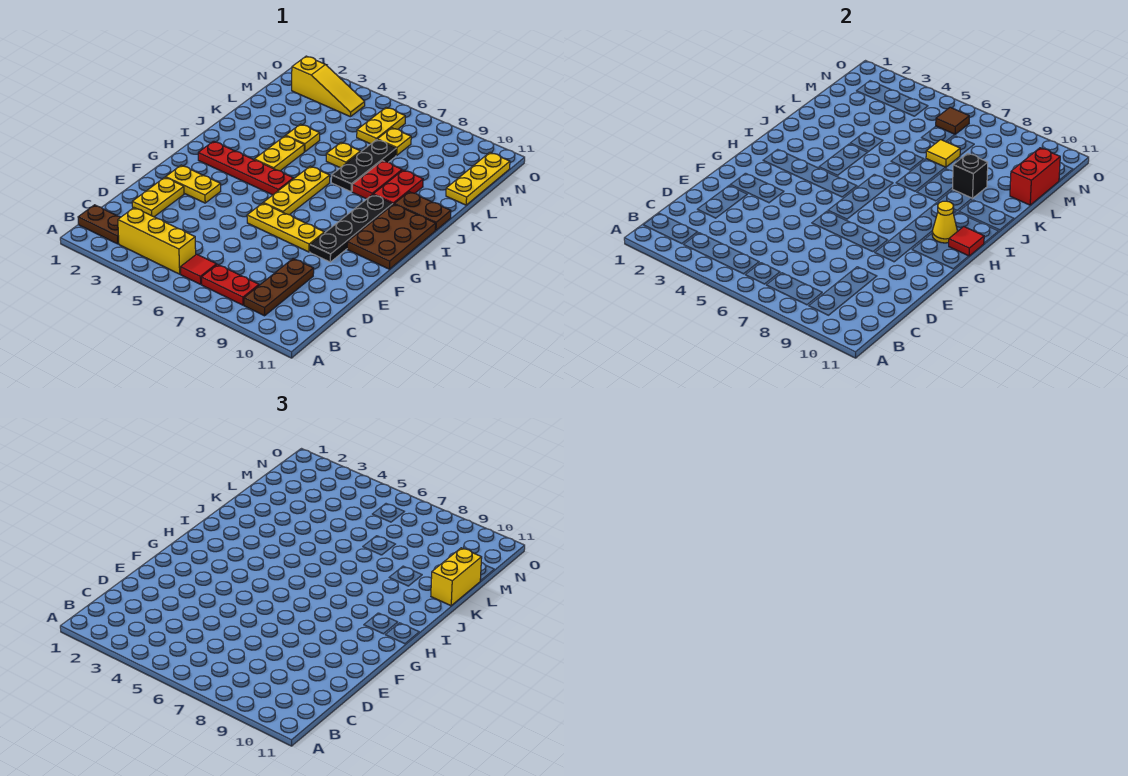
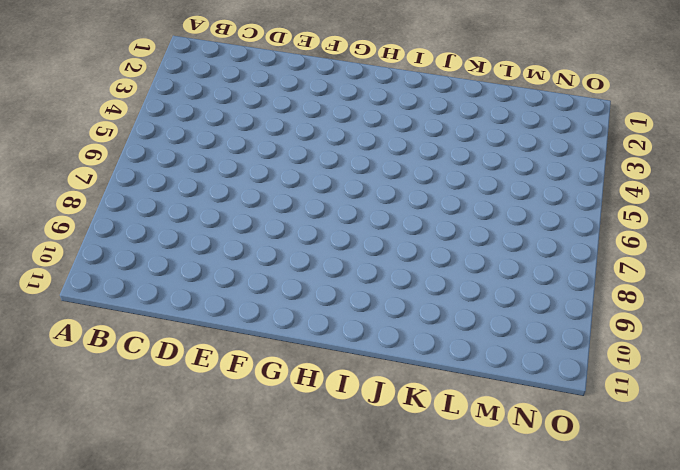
none -> brown plate B1:B2 level 1
none -> yellow brick B3:B5 level 1
none -> red tile B6 level 1
none -> red plate B7:B8 level 1

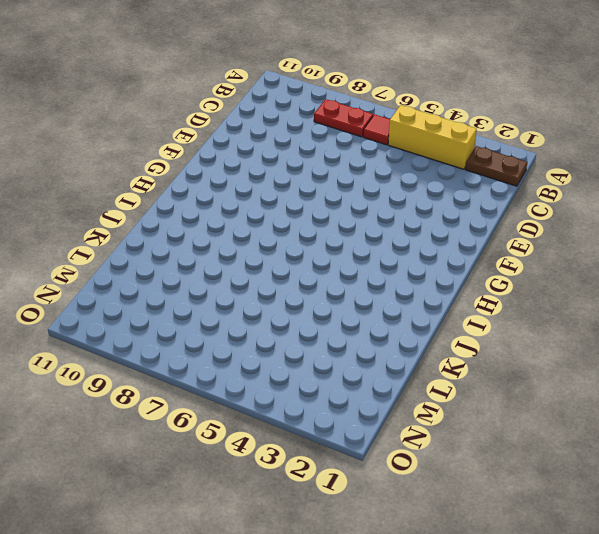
none -> brown plate B9:D9 level 1
none -> yellow plate D2:E2 level 1
none -> yellow plate F2:F3 level 1
none -> yellow plate F6:F8 level 1

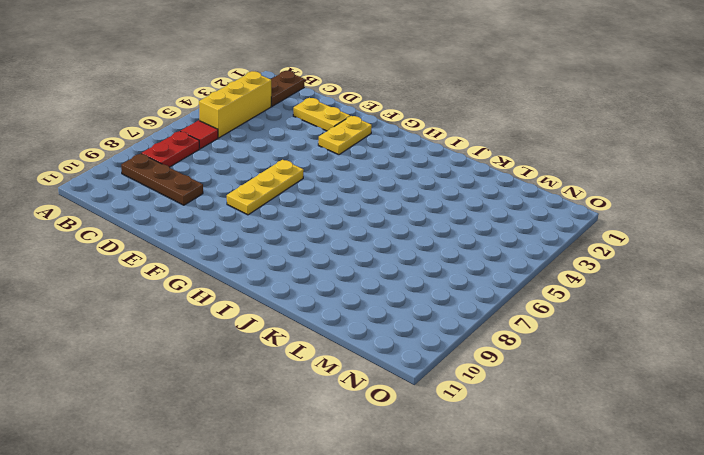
none -> black plate F9:I9 level 1
none -> yellow plate G6:I6 level 1
none -> brown plate G10:I11 level 1
none -> red plate H2:H5 level 1

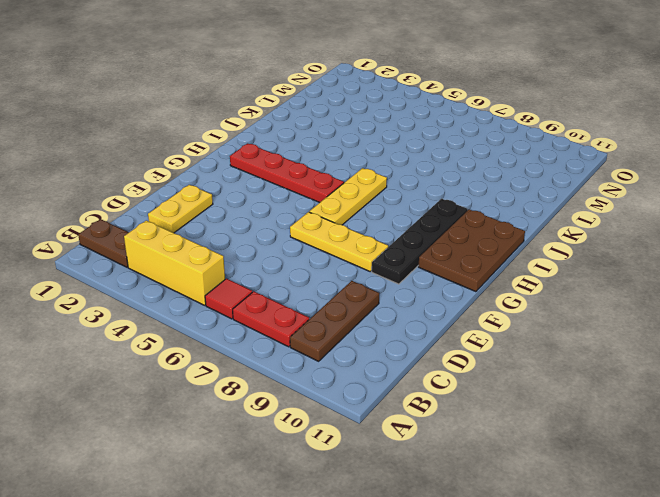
none -> yellow plate F2:F3 level 1
none -> yellow plate I4:J4 level 1
none -> black plate J7:L7 level 1
none -> red plate J8:K8 level 1

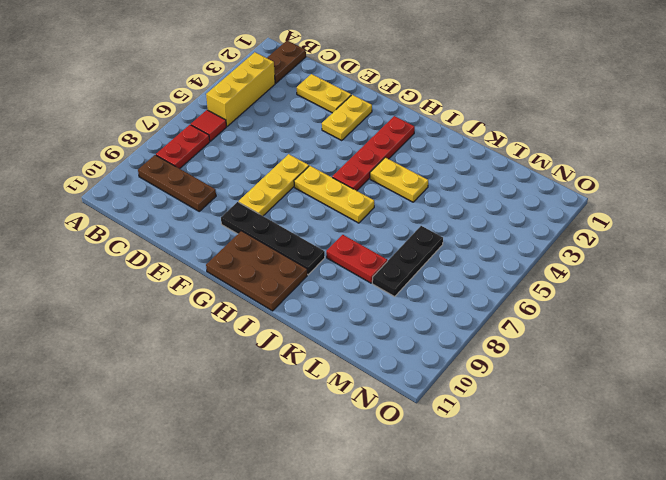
black plate L6:L8 level 1 -> black plate J7:L7 level 1
none -> red plate J9:K9 level 1
none -> brown plate J10:J11 level 1
none -> yellow plate K4 level 1
none -> yellow plate K6 level 1

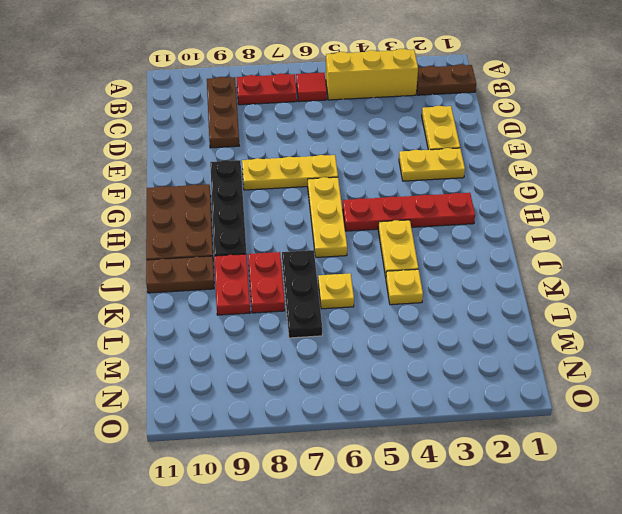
none -> yellow plate L11:N11 level 1
none -> yellow plate M6:N6 level 1
none -> yellow plate M7 level 1
none -> yellow slope N2:N4 level 1 top 2

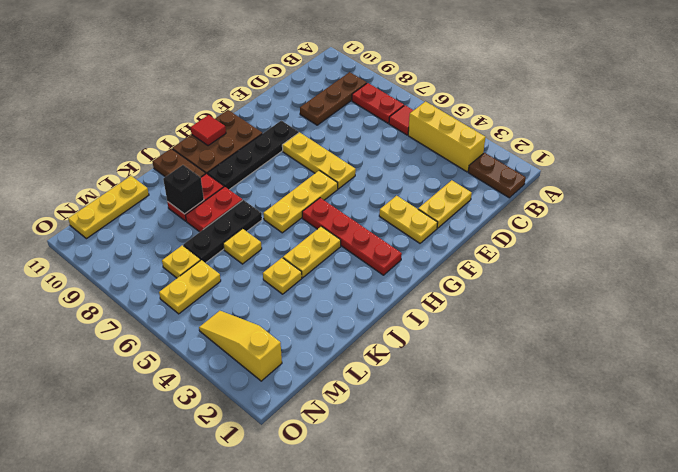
none -> yellow cone H10 level 2
none -> yellow tile L7 level 2
none -> red brick L11:M11 level 2
none -> brown tile N6 level 2

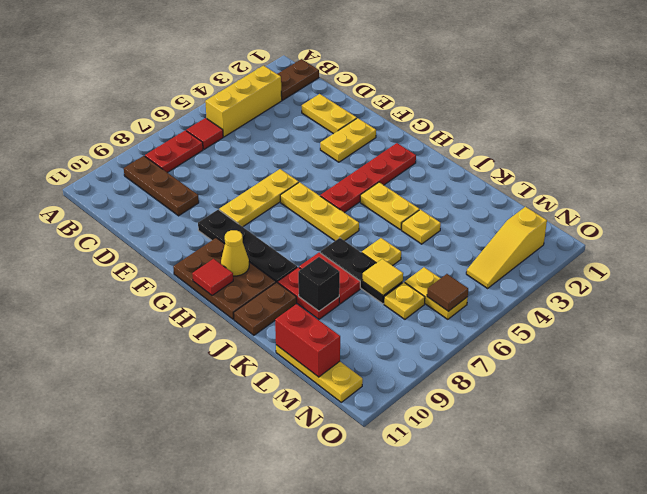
none -> yellow brick K11:L11 level 3

